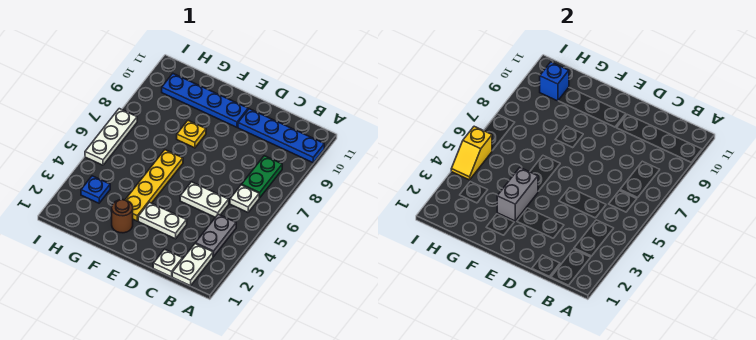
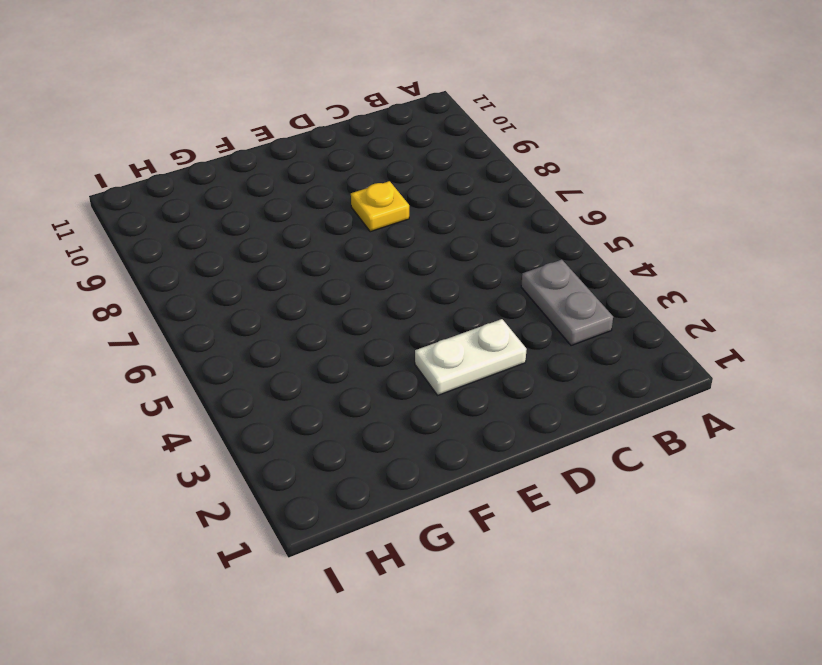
yellow plate D8 level 1 -> yellow plate F8 level 1
none -> blue plate A10:D10 level 1
none -> white plate B1:B2 level 1
none -> white plate B6 level 1

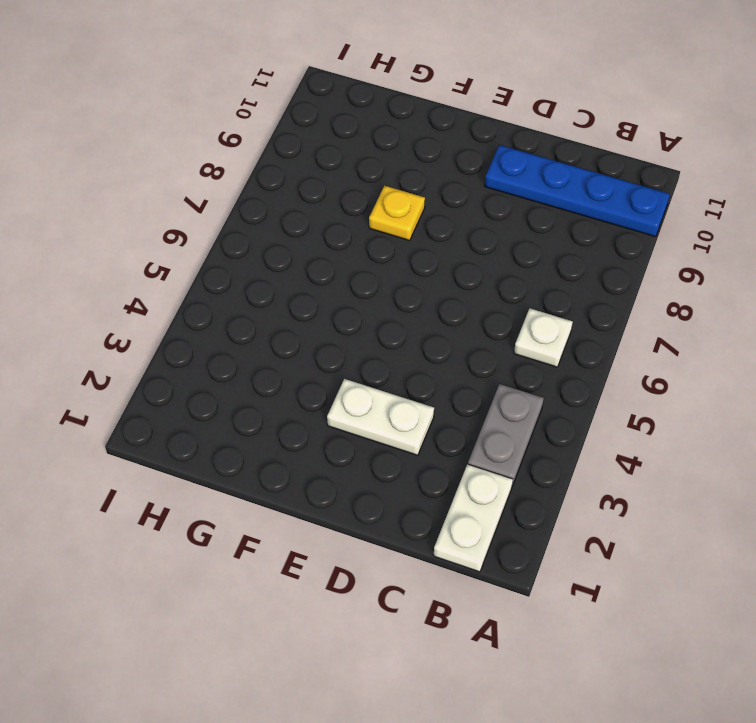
none -> green plate B7:B8 level 1
none -> white plate C1 level 1
none -> white plate C5:D5 level 1

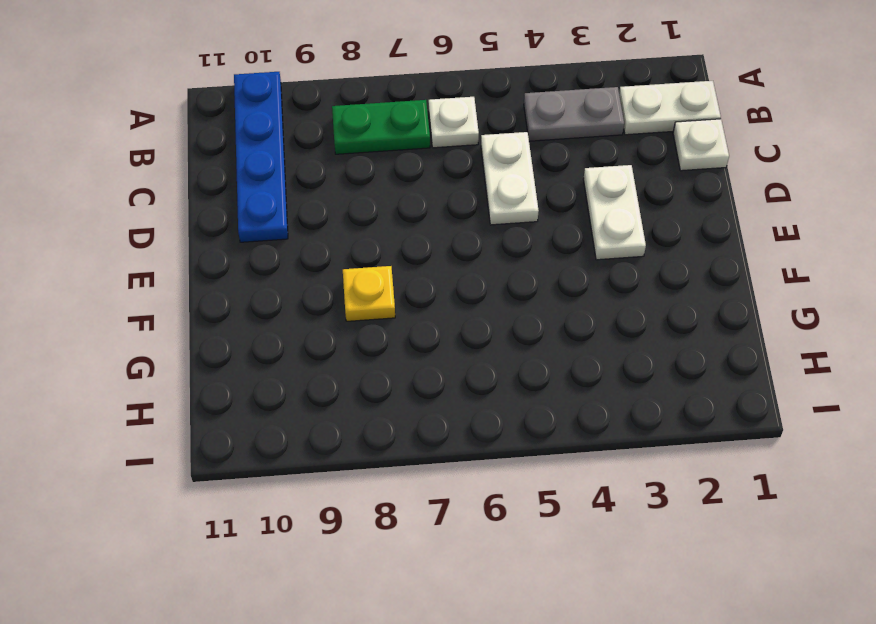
none -> blue plate E10:H10 level 1
none -> brown round brick F2 level 1
none -> yellow plate F3:F6 level 1

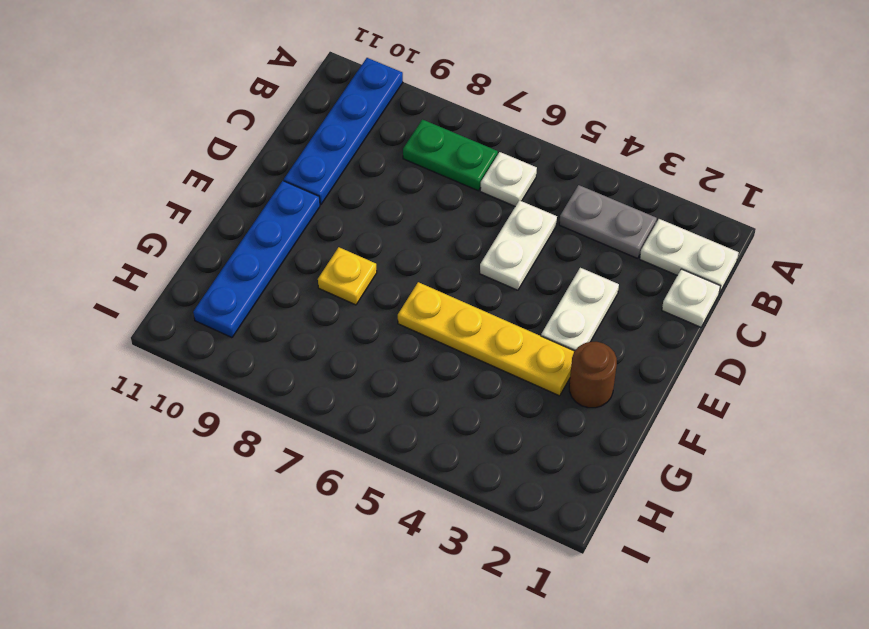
none -> blue plate H3 level 1
none -> white plate I5:I7 level 1
none -> grey brick F3:F4 level 2

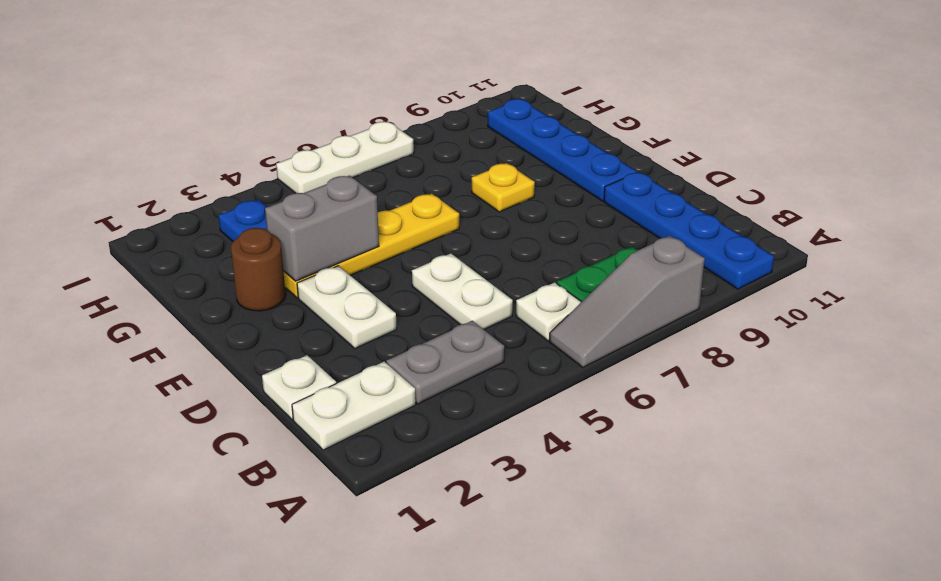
grey slope A6:A8 level 1 top 8 -> none
none -> blue brick H10 level 2
none -> yellow slope I4:I5 level 2 top 5

